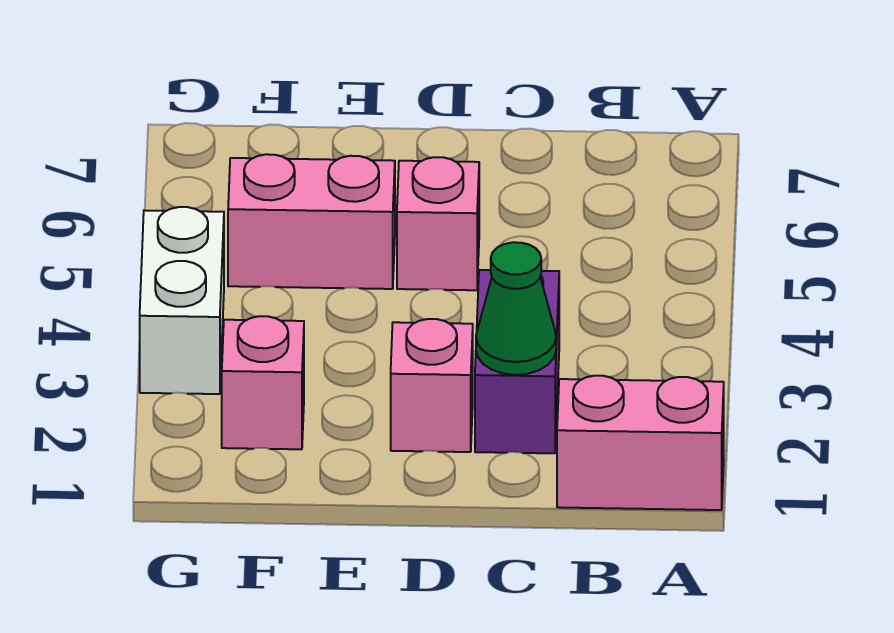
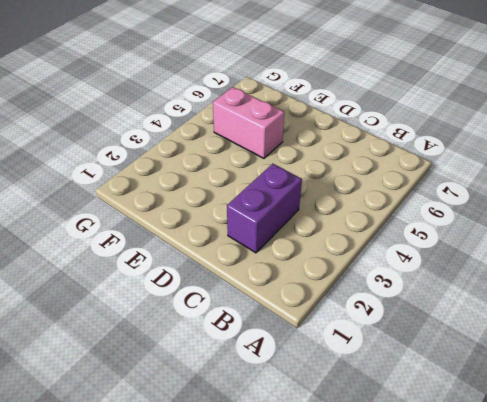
none -> pink brick A1:B1 level 1
none -> pink brick D2 level 1

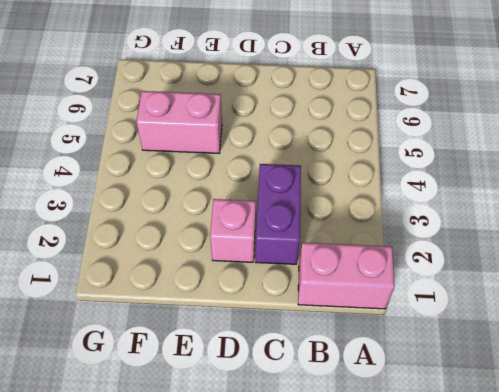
none -> pink brick D5 level 1
none -> pink brick F2 level 1

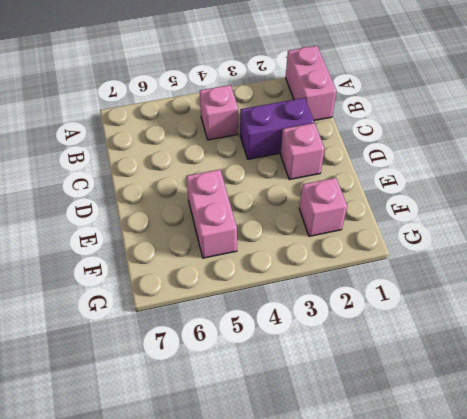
pink brick B4 level 1 -> pink brick D5 level 1
none -> white brick G3:G4 level 1
none -> green cone C2 level 2

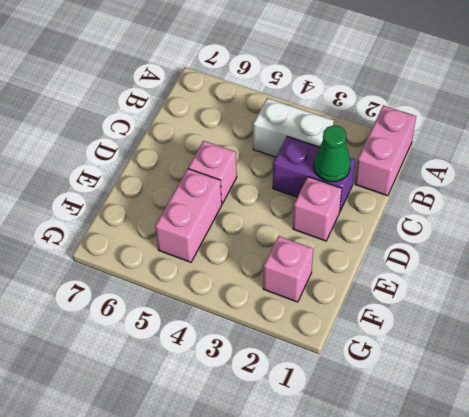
white brick B3:B4 level 1 -> white brick G3:G4 level 1

